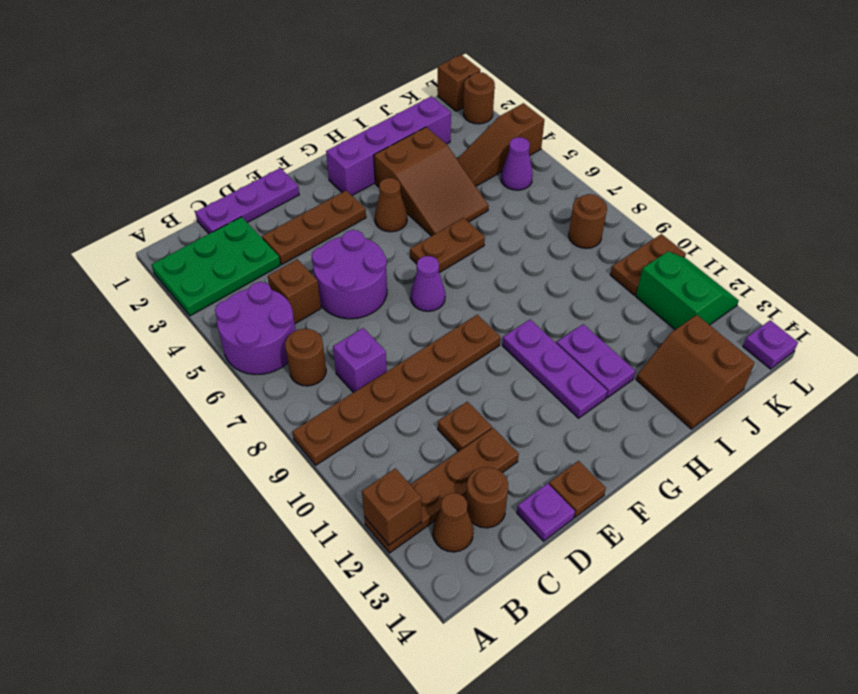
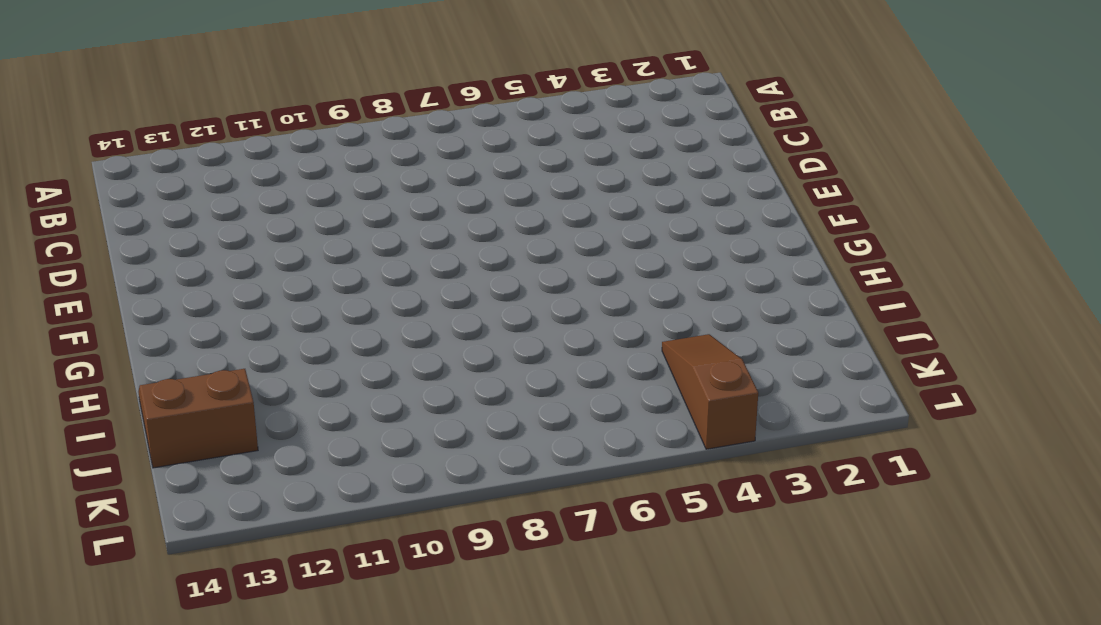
none -> green plate A2:C3 level 1
none -> purple round brick A5:B6 level 1
none -> brown plate A9:F9 level 1
none -> brown plate A12:D12 level 1

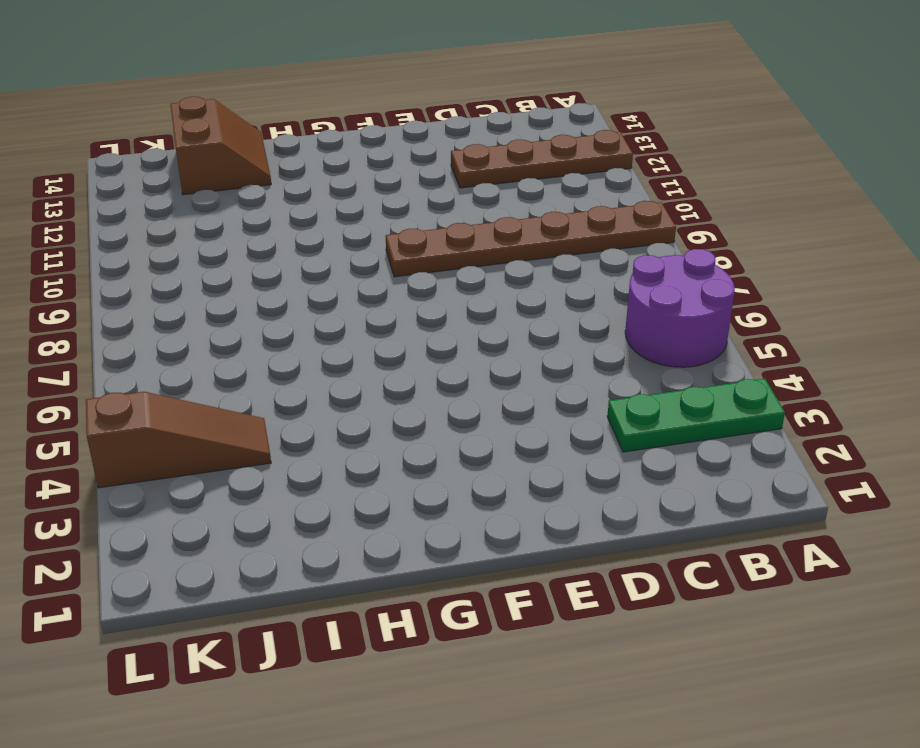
green plate A3:C3 level 1 -> green plate A2:C3 level 1
none -> brown round brick B7 level 1
none -> brown cone B13 level 1
none -> purple plate C1:E1 level 1
none -> brown brick C5 level 1

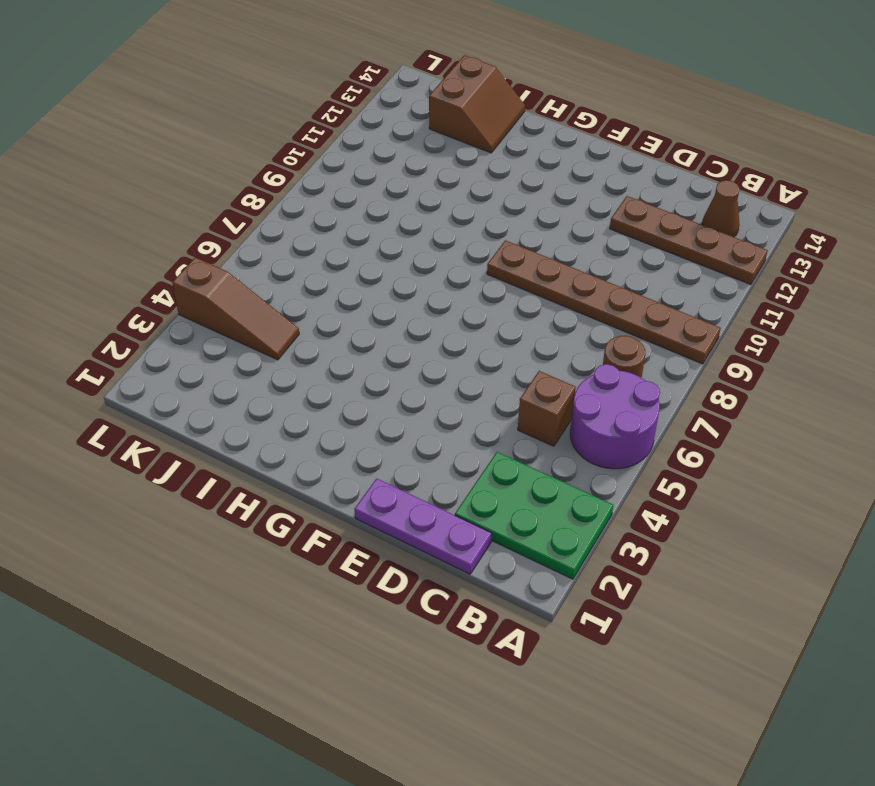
none -> purple brick C8 level 1
none -> brown round brick C13 level 1
none -> brown plate D3:F3 level 1
none -> purple round brick D5:E6 level 1

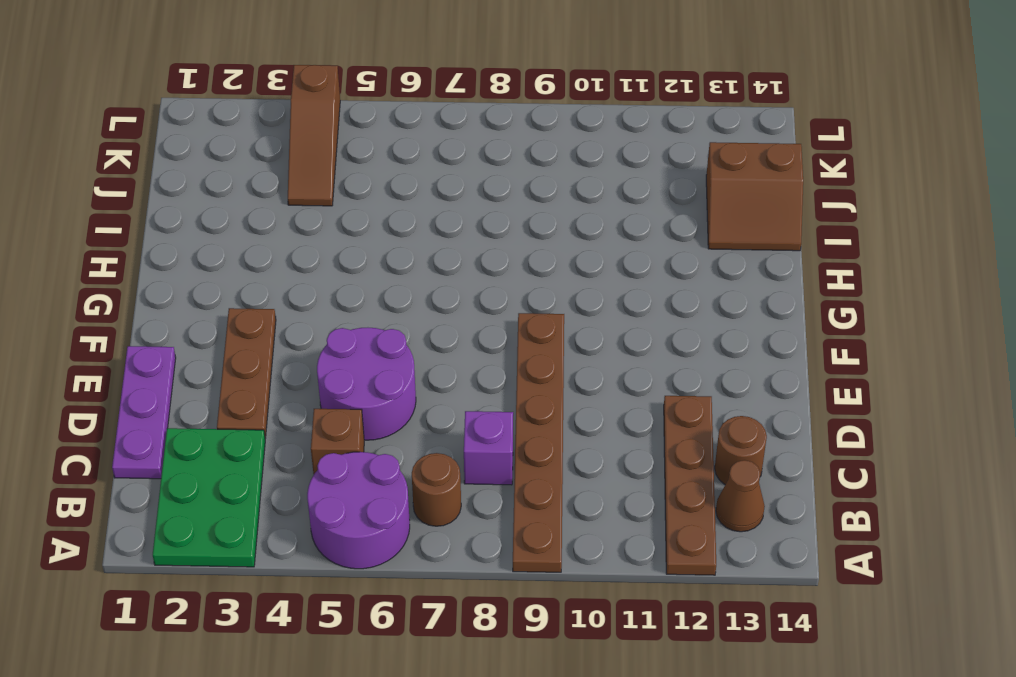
none -> brown plate D11 level 1
none -> purple plate D14 level 1
none -> brown plate E14 level 1
none -> purple cone F7 level 1

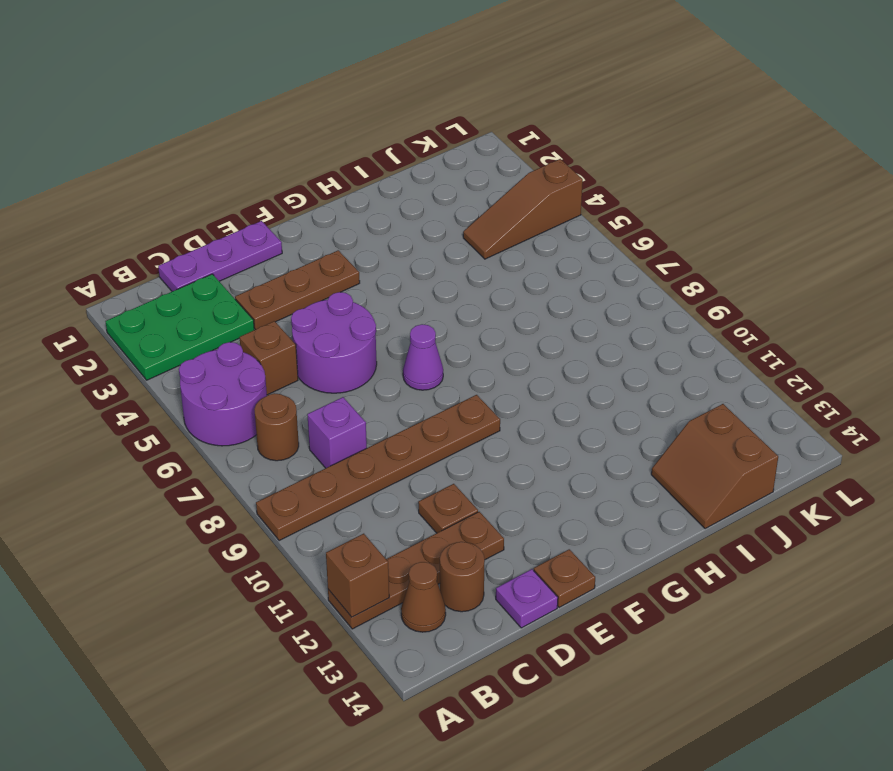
none -> purple brick G2:J2 level 1
none -> brown cone G4 level 1
none -> brown plate G6:H6 level 1
none -> purple plate G10:G12 level 1

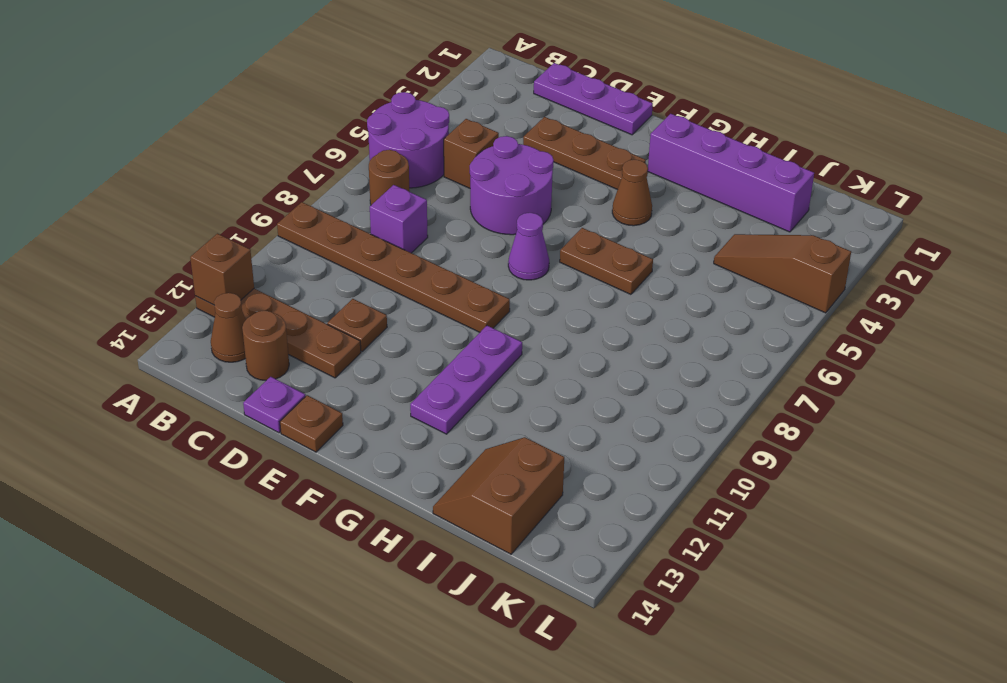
none -> green plate A2:C3 level 1
none -> brown slope H3:I5 level 1 top 3
none -> purple plate H11:H12 level 1
none -> purple cone K5 level 1

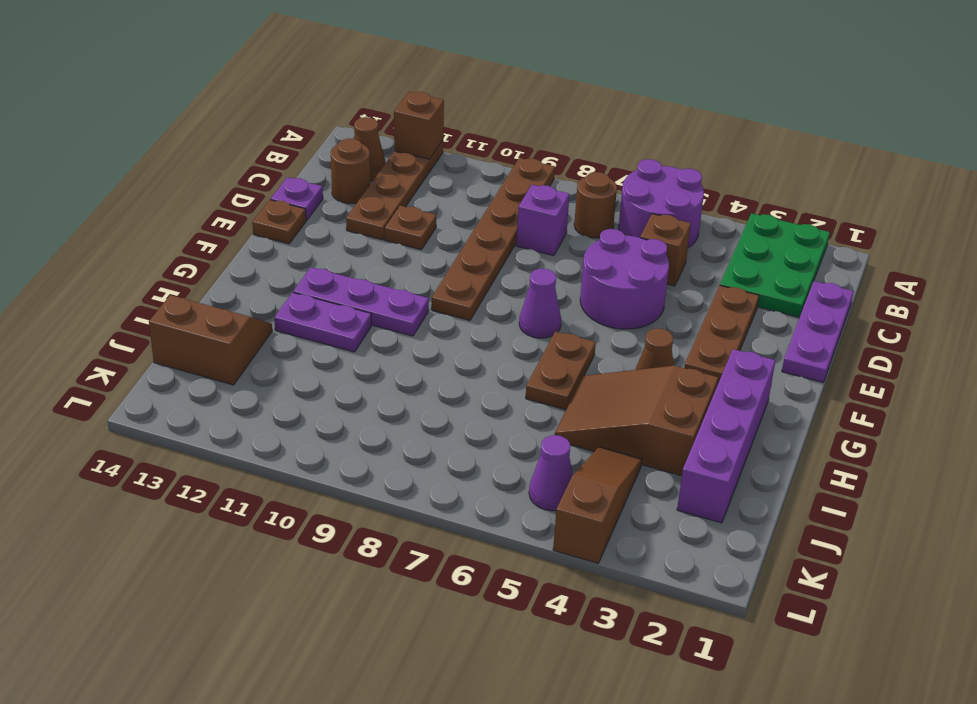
none -> brown round brick K8 level 1
none -> brown plate K10:L10 level 1
none -> green slope K11:L12 level 1 top K
none -> brown brick L1 level 1

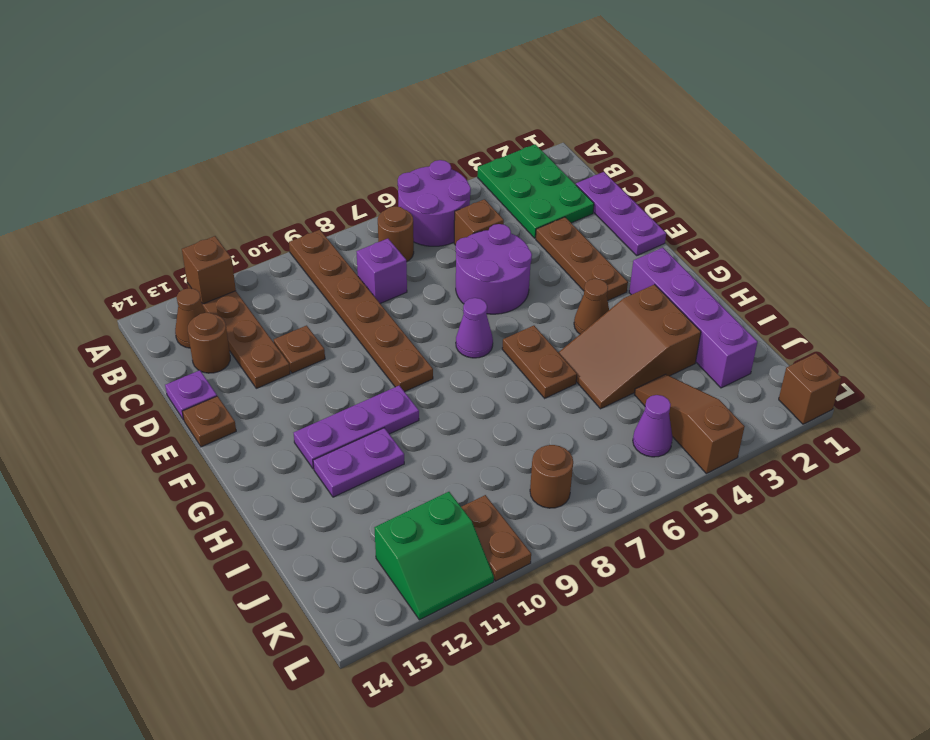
none -> brown slope I13:J14 level 1 top J
none -> brown round brick L2 level 1
none -> purple plate L14 level 1

